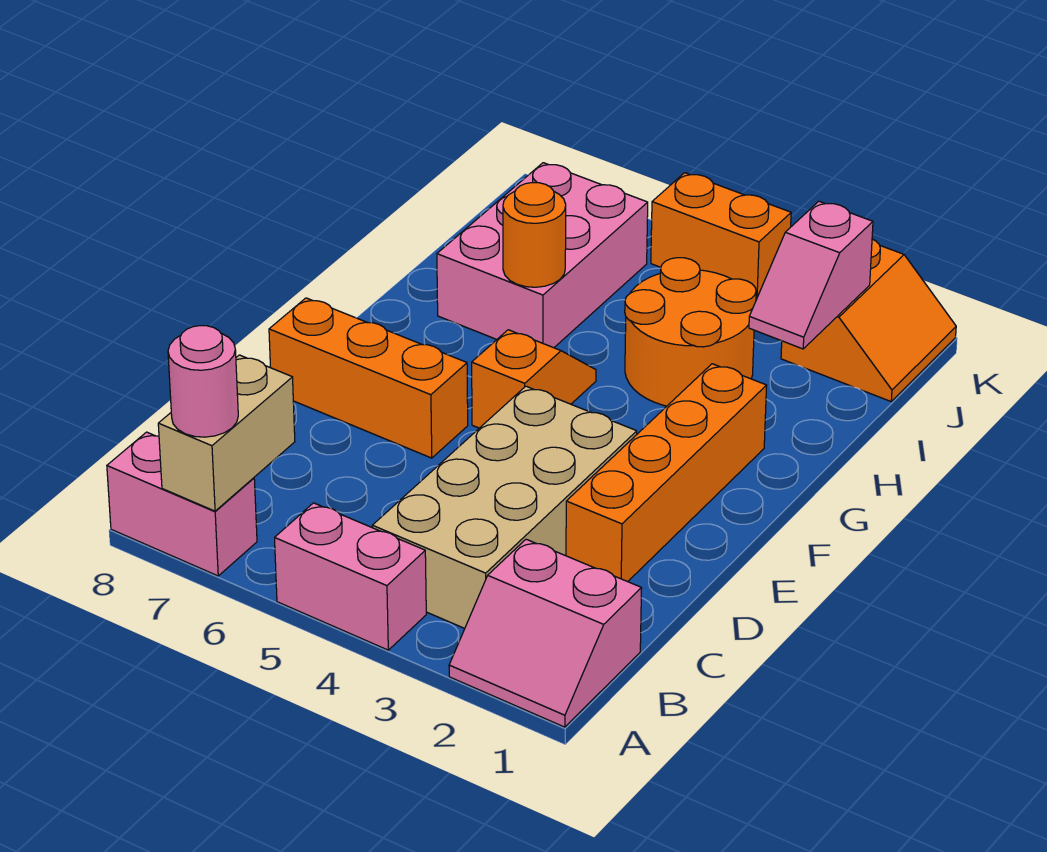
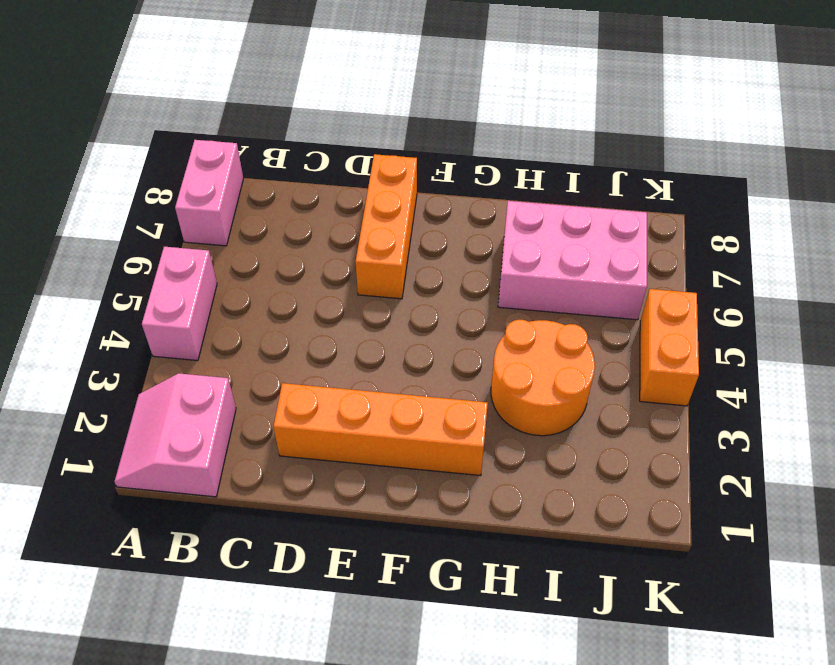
none -> tan brick B3:E4 level 1
none -> orange slope F5:G5 level 1 top F
none -> orange slope J1:K2 level 1 top 2

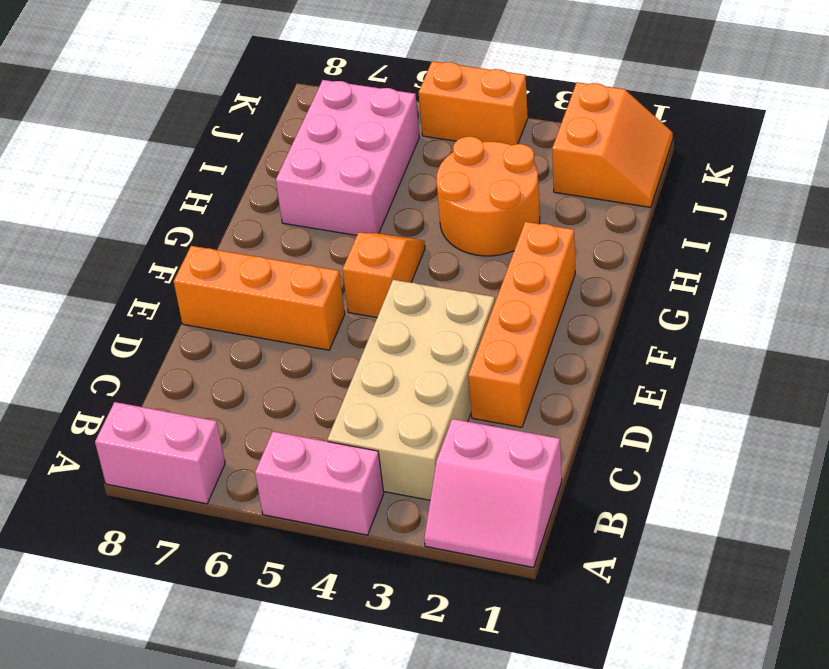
none -> tan brick A7:B7 level 2
none -> orange round brick H6 level 2
none -> pink slope I2:J2 level 2 top J

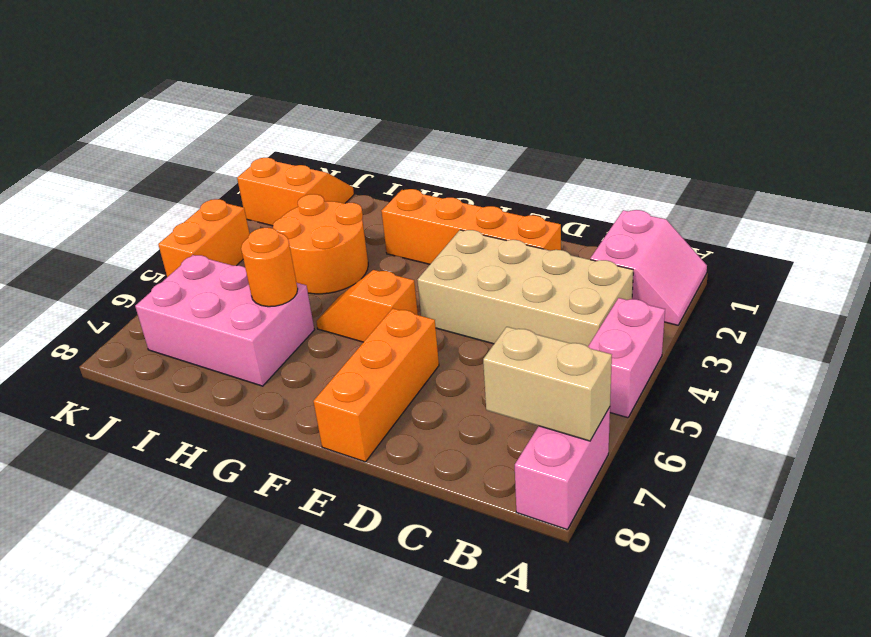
none -> pink slope I2:J2 level 2 top J
none -> pink round brick A7 level 3

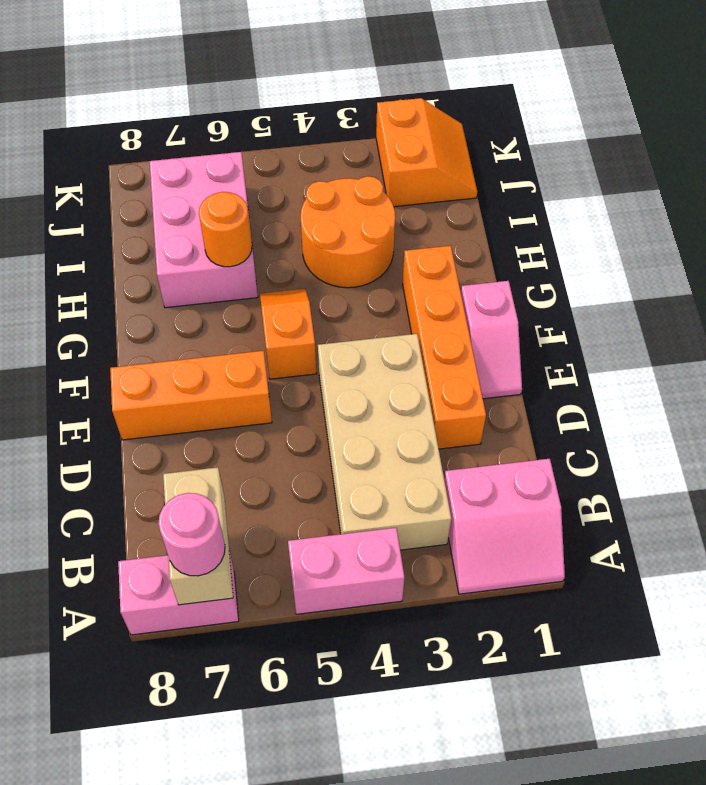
pink slope E1:F1 level 1 top F -> pink slope I2:J2 level 2 top J
none -> orange brick K4:K5 level 1

